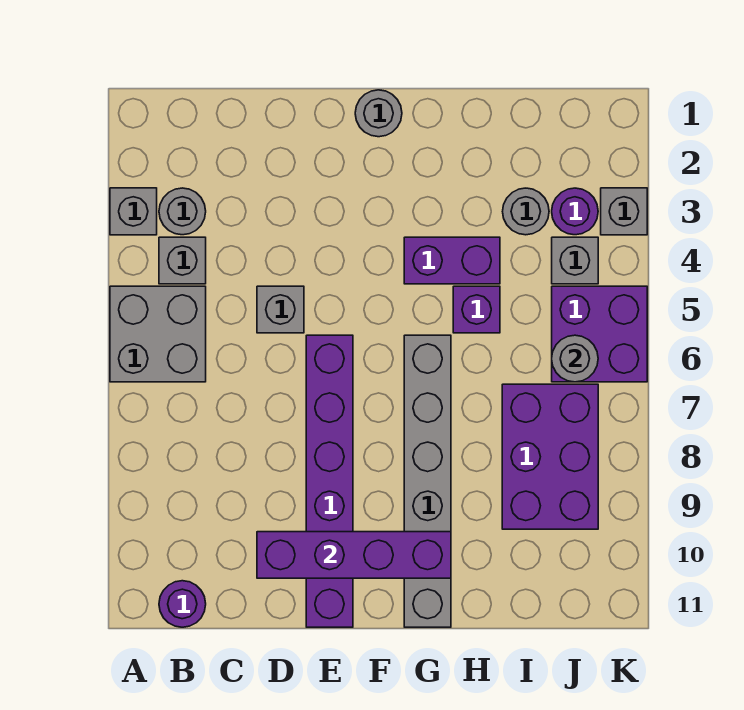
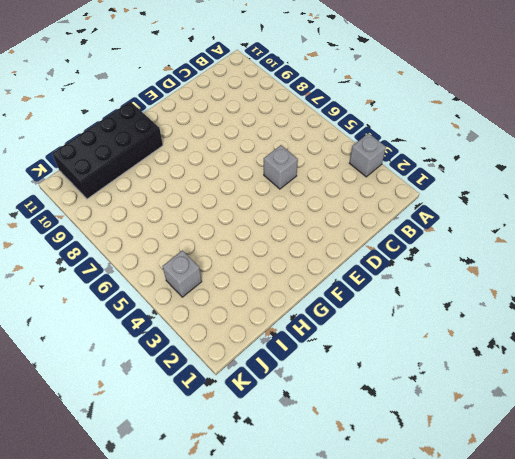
black brick G10:J11 level 1 -> grey brick G6:G11 level 1
none -> grey brick A5:B6 level 1
none -> grey round brick B3 level 1
none -> grey brick B4 level 1

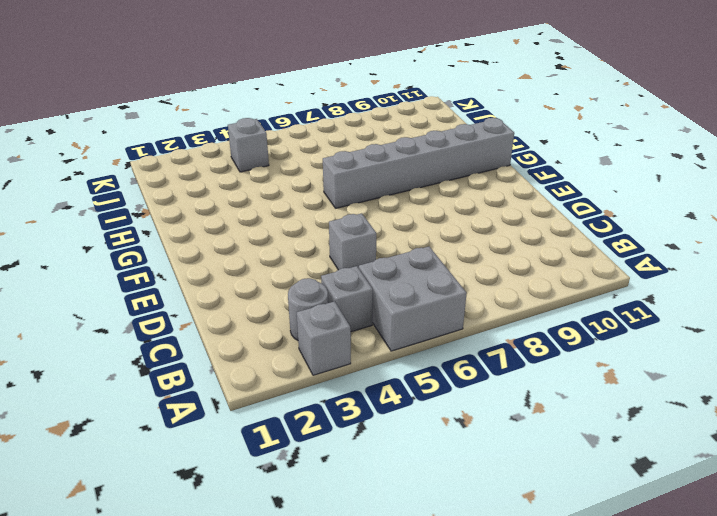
none -> purple round brick B11 level 1
none -> purple brick E6:E11 level 1
none -> grey round brick F1 level 1

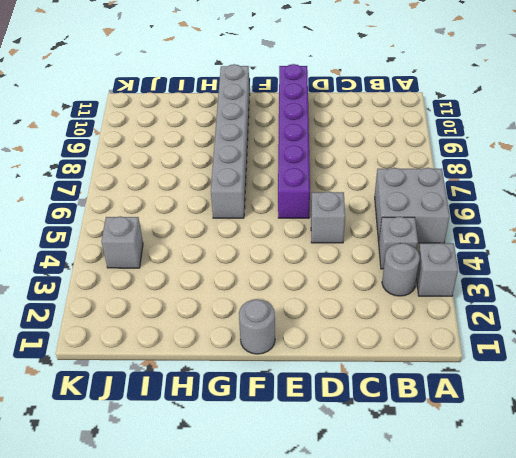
none -> purple round brick B11 level 1
none -> purple brick G4:H4 level 1
none -> purple brick H5 level 1

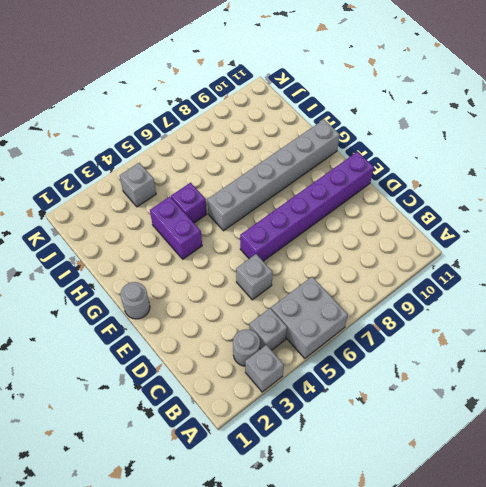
none -> purple round brick B11 level 1
none -> grey round brick I3 level 1
none -> purple brick I7:J9 level 1

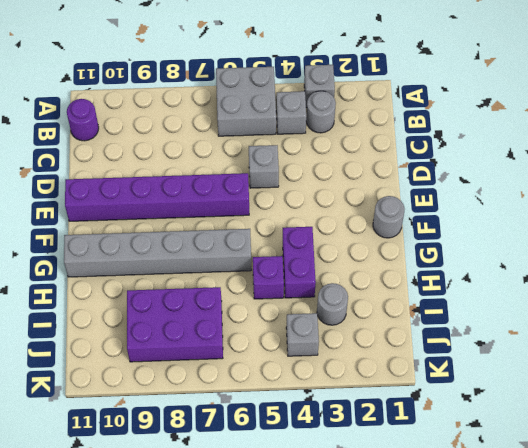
none -> purple round brick J3 level 1
none -> purple brick J5:K6 level 1
none -> grey brick K3 level 1

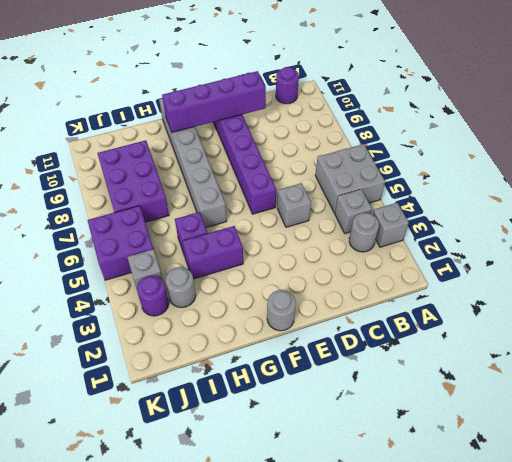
none -> grey brick K3 level 1
none -> grey round brick J6 level 2

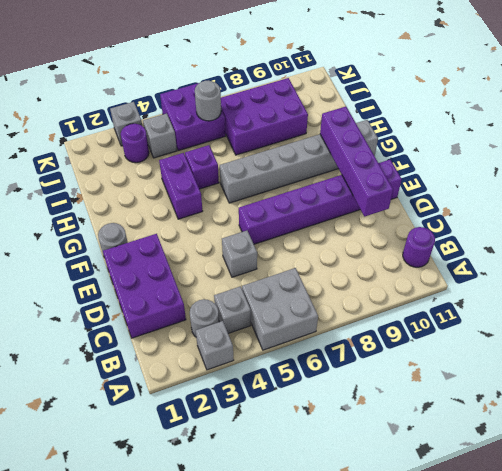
purple brick C1:E2 level 1 -> none
none -> grey round brick I3 level 1

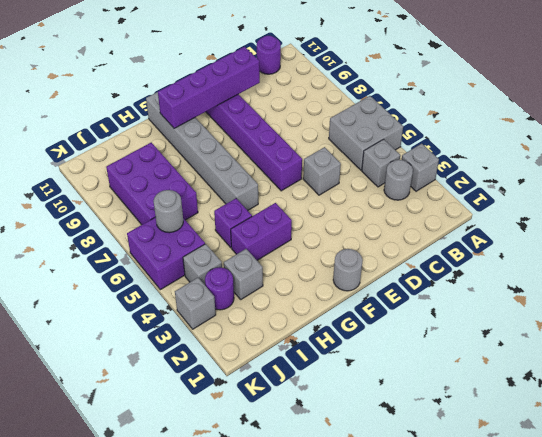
grey brick I3 level 1 -> grey round brick I3 level 1

